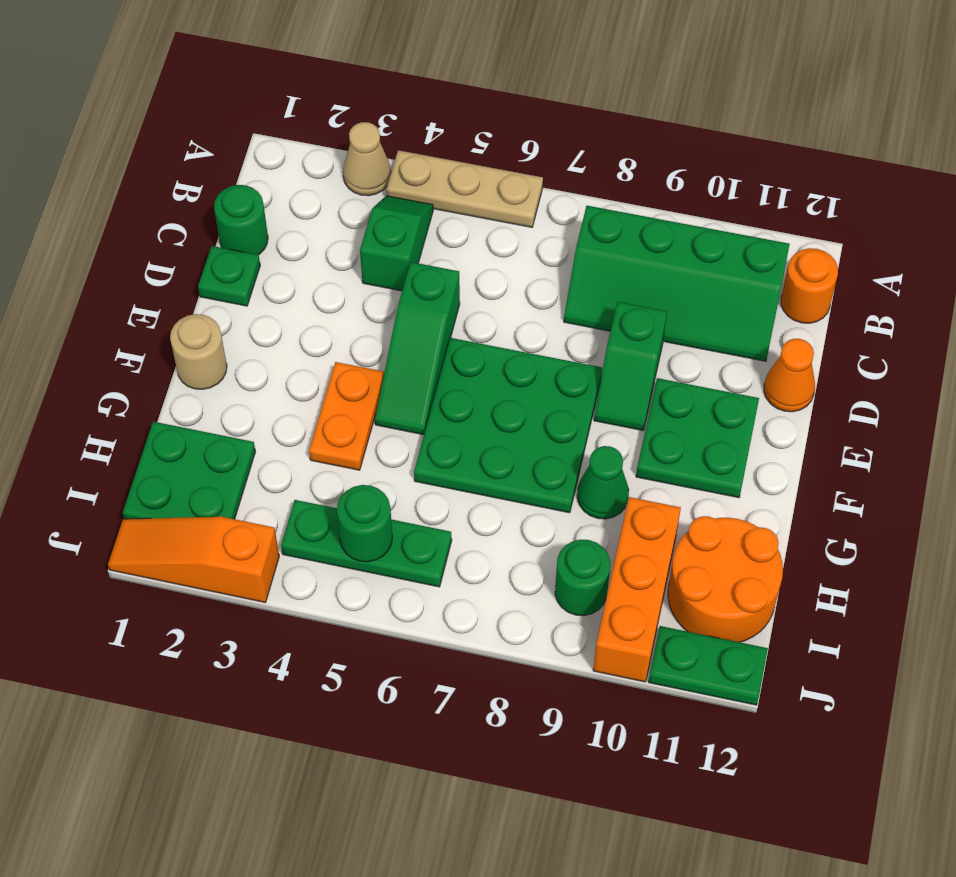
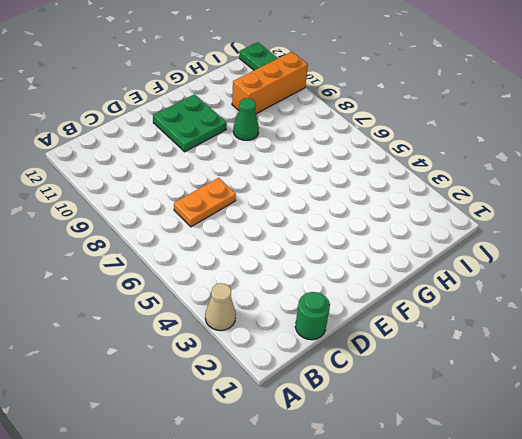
orange plate C7:D7 level 1 -> orange plate F4:G4 level 1
none -> tan plate A4:A6 level 1
none -> green slope B4:C4 level 1 top C
none -> green slope B8:C11 level 1 top B

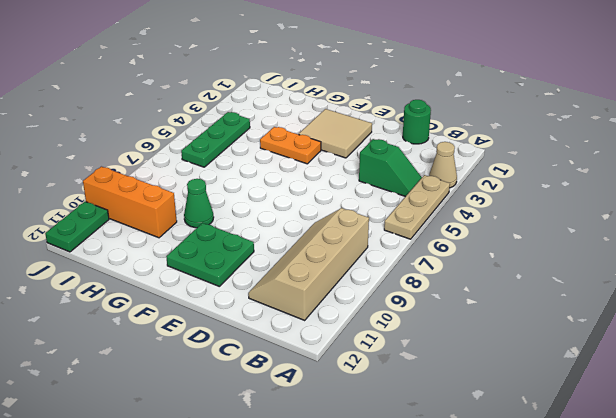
tan slope B8:C11 level 1 top B -> green slope B8:C11 level 1 top B
tan tile E2:F3 level 1 -> none
none -> orange round brick B12 level 1
none -> green plate D1 level 1
none -> green slope D5:F5 level 1 top D

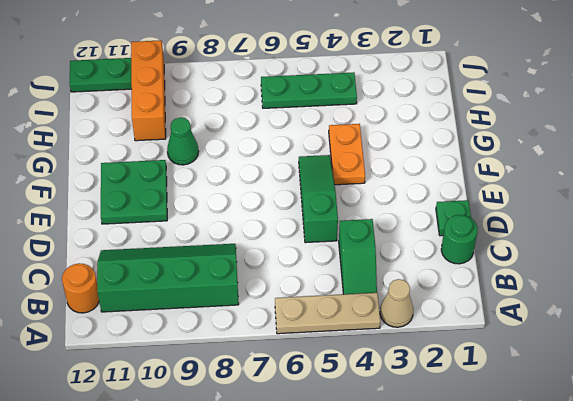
none -> green slope D9:E9 level 1 top D
none -> orange cone D12 level 1
none -> green plate E6:G8 level 1

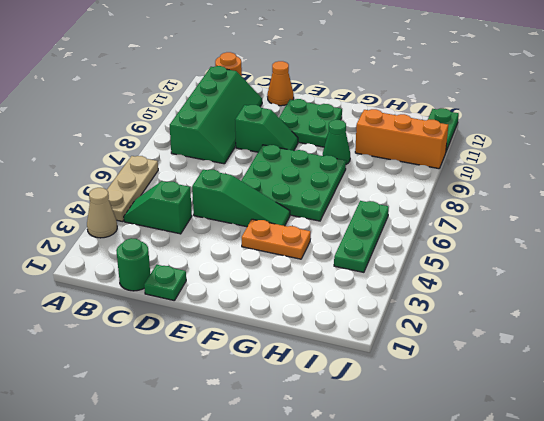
none -> tan round brick F1 level 1
none -> green plate H1:I2 level 1
none -> orange round brick H11:I12 level 1

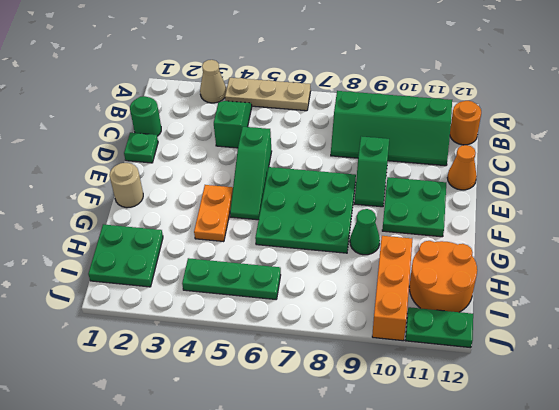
none -> green round brick I9 level 1
none -> orange slope J1:J3 level 1 top 3
none -> green round brick I5 level 2

